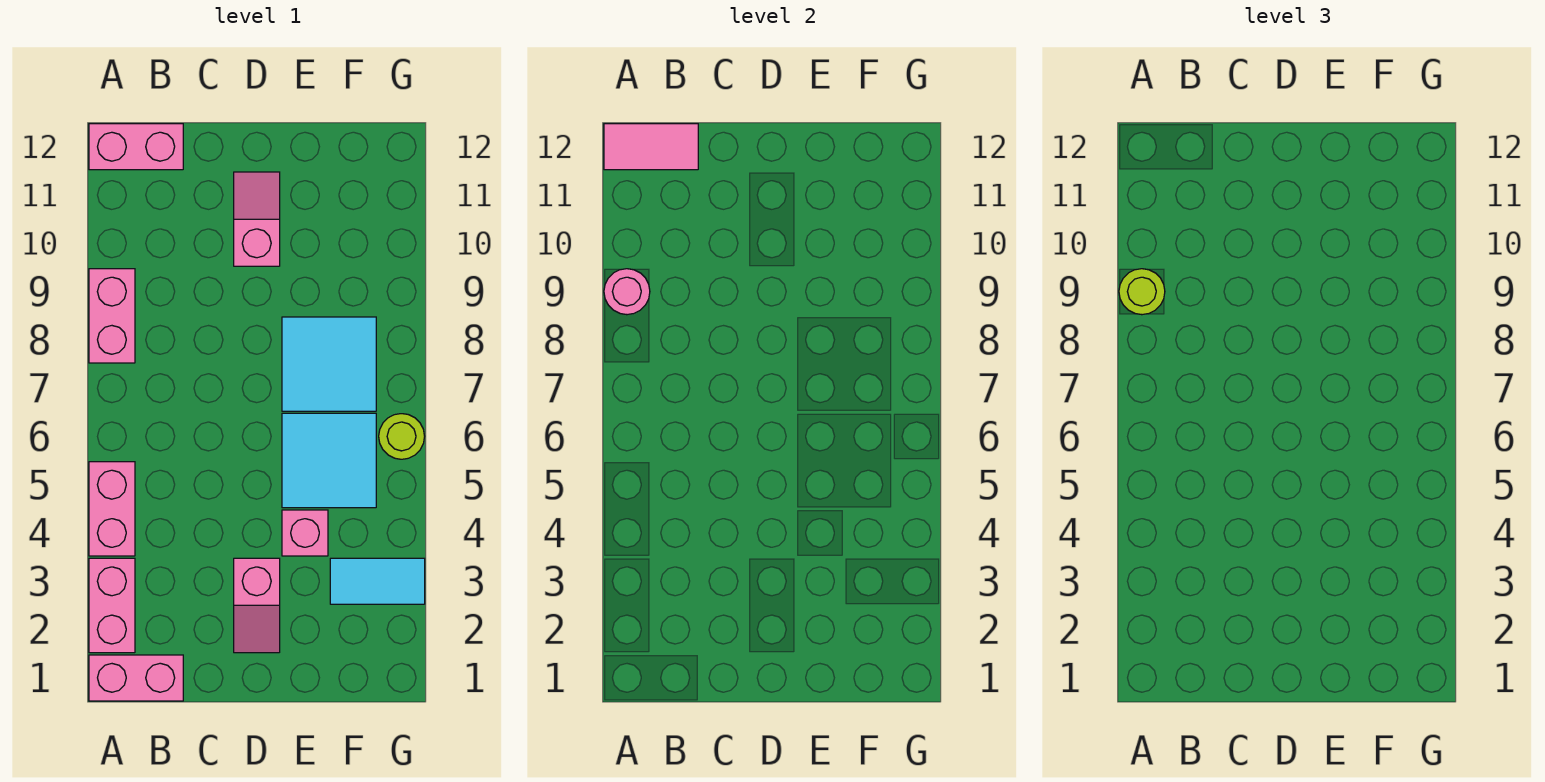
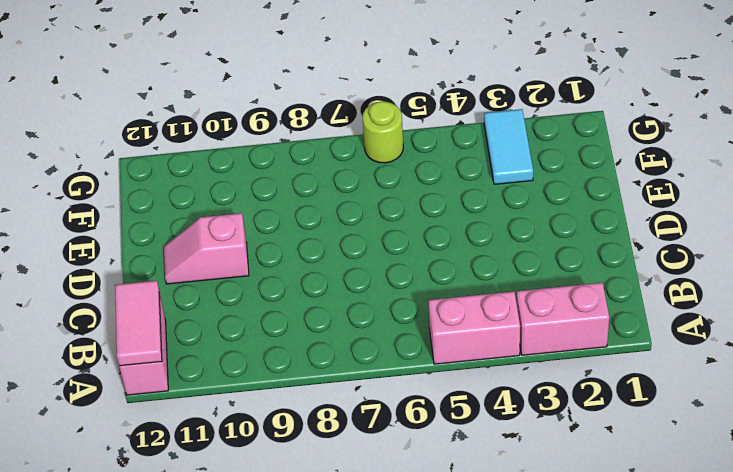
none -> pink brick A1:B1 level 1
none -> pink brick A8:A9 level 1
none -> pink slope D2:D3 level 1 top 3

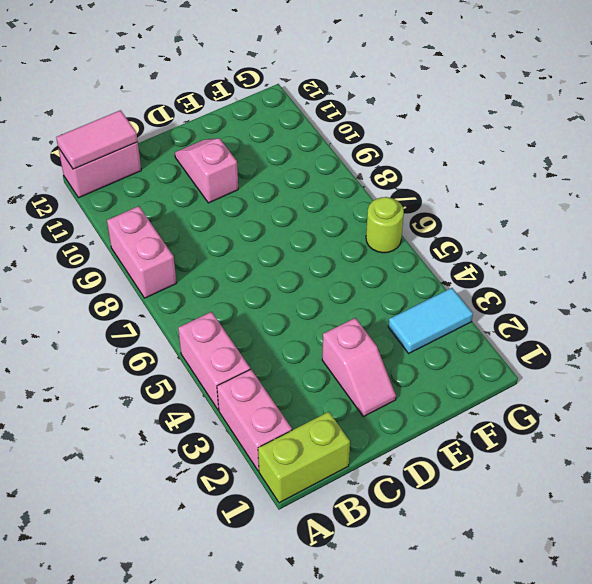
lime brick A1:B1 level 1 -> pink brick A1:B1 level 1
none -> pink brick E4 level 1
none -> cyan tile E5:F6 level 1
none -> cyan tile E7:F8 level 1

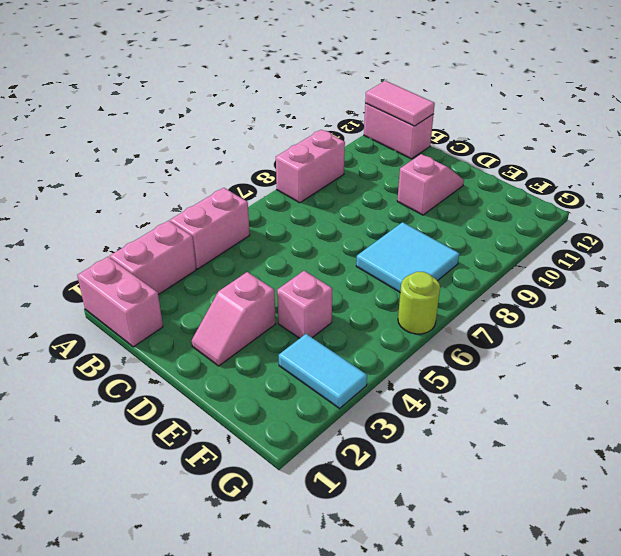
none -> cyan tile E5:F6 level 1
none -> pink round brick A9 level 2
none -> lime round brick A9 level 3

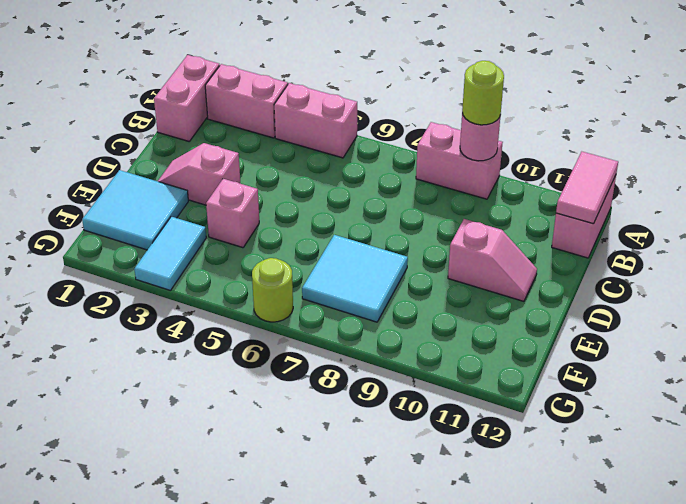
cyan tile E1:F2 level 1 -> cyan tile E5:F6 level 1

